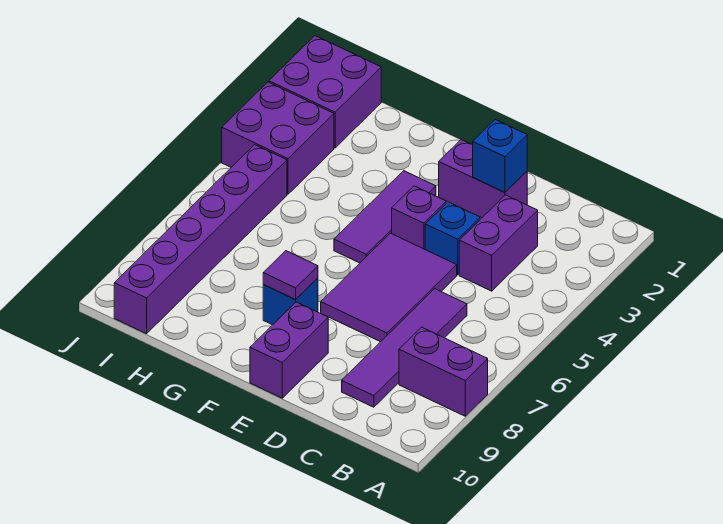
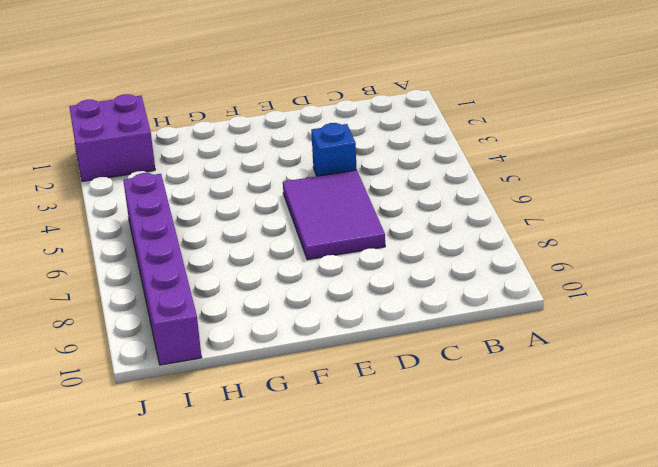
none -> purple brick A8:B8 level 1
none -> purple brick C3:C4 level 1
none -> purple tile C6:C9 level 1

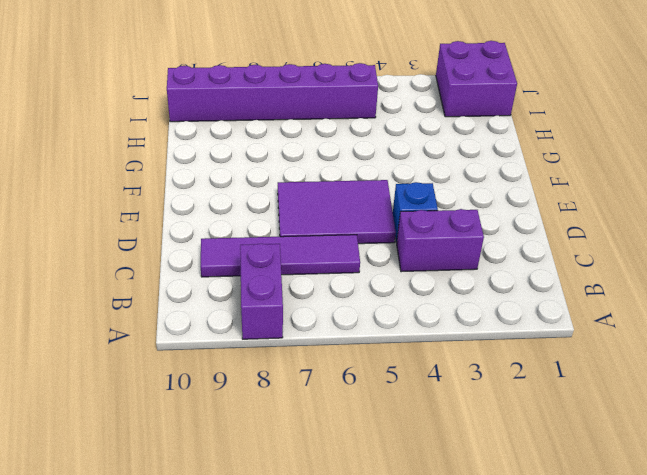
none -> purple brick D2:E2 level 1
none -> purple brick E4 level 1
none -> purple brick E9:E10 level 1

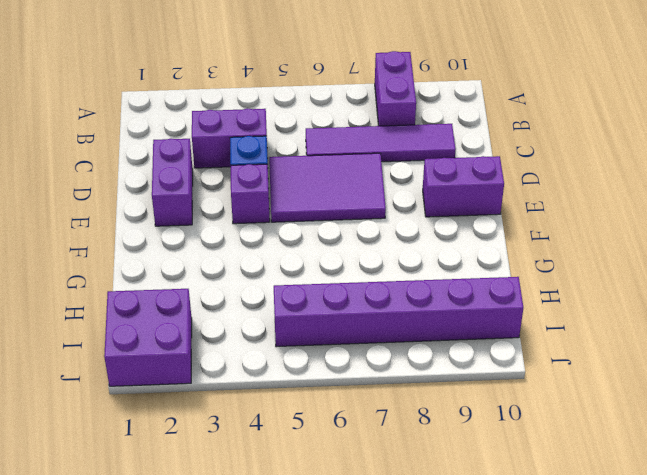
none -> purple tile F3:F5 level 1
none -> blue brick F8 level 1
none -> purple brick I3:J4 level 1

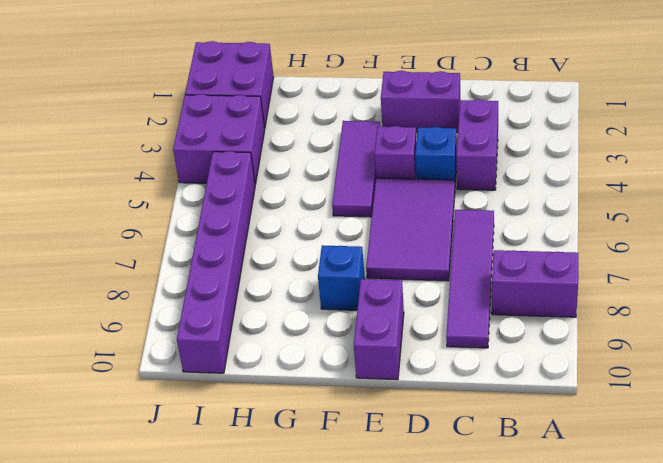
none -> blue brick D2 level 2
none -> purple tile F8 level 2

